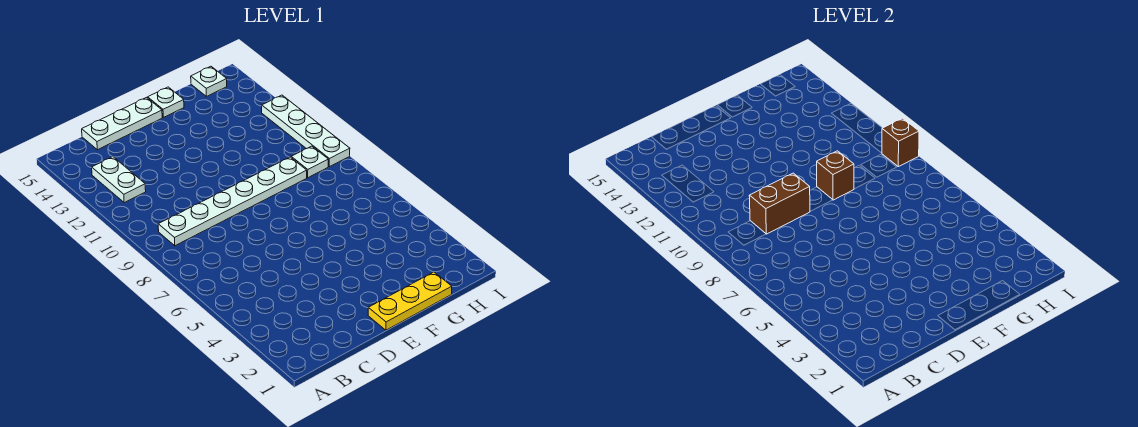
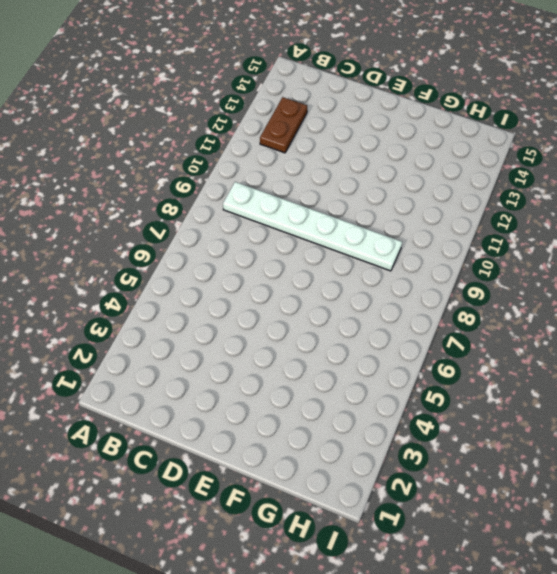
brown plate B12:B13 level 1 -> white plate B12:B13 level 1
none -> white plate C15:E15 level 1
none -> yellow plate E1:G1 level 1

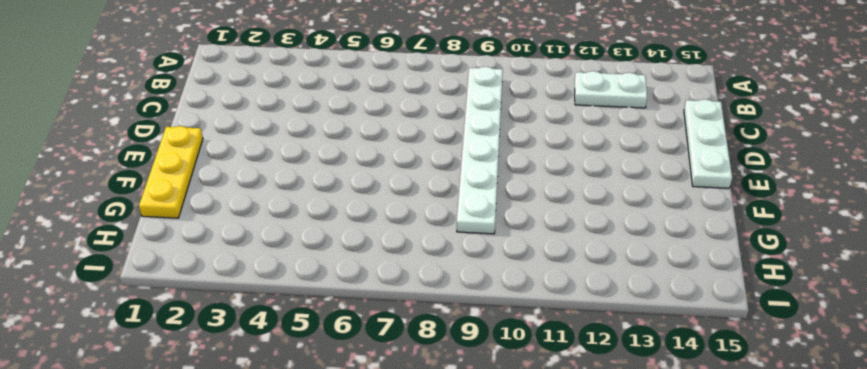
none -> white plate F15 level 1
none -> white plate H9 level 1

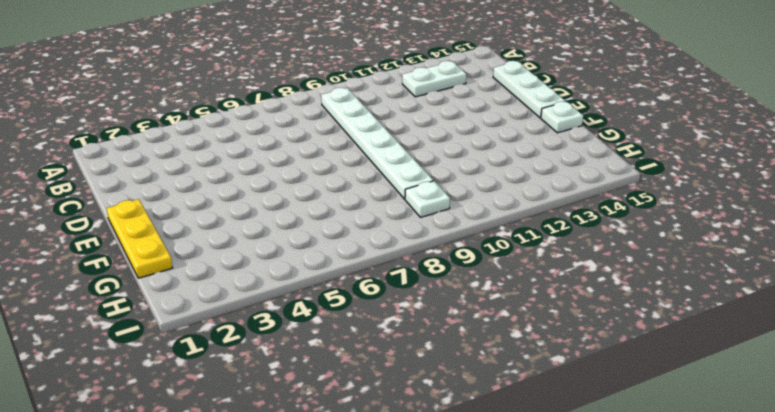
none -> white plate H15 level 1
none -> white plate I9:I12 level 1

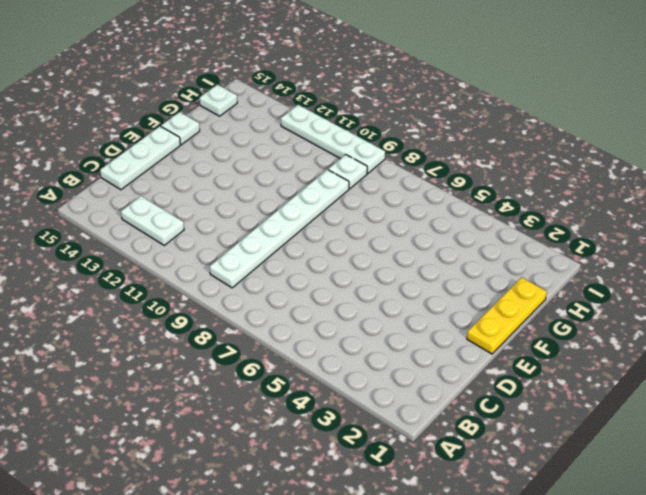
none -> brown brick C9:D9 level 2
none -> brown brick F9 level 2

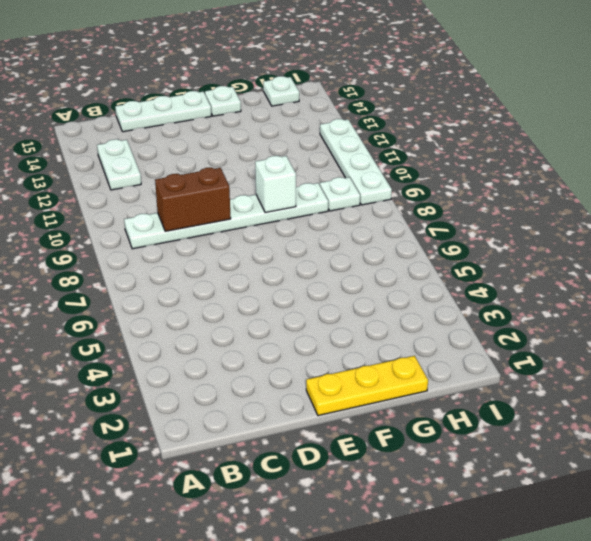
white brick F9 level 2 -> brown brick F9 level 2
none -> brown brick I9 level 2

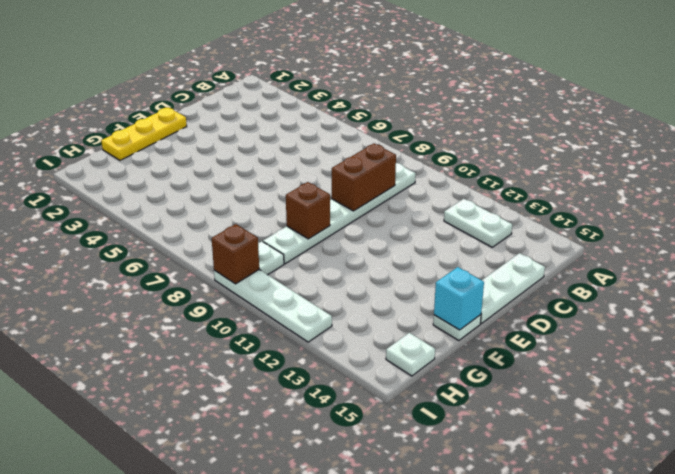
cyan brick F15 level 2 -> none

